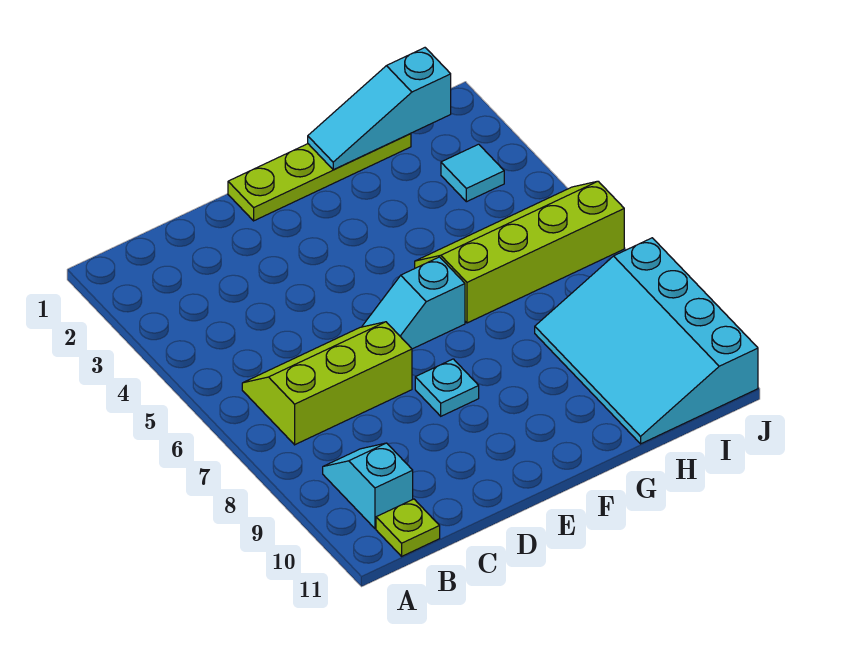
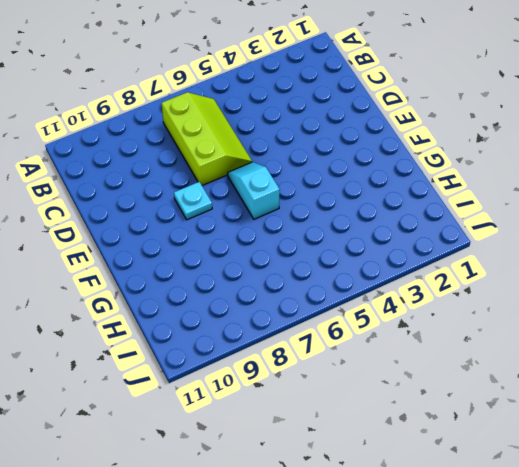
none -> cyan slope B9:B10 level 1 top 10
none -> lime plate B11 level 1

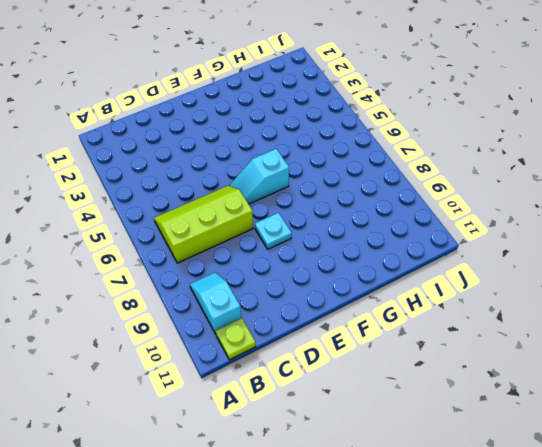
none -> lime plate E1:H1 level 1
none -> lime slope G5:J6 level 1 top 6

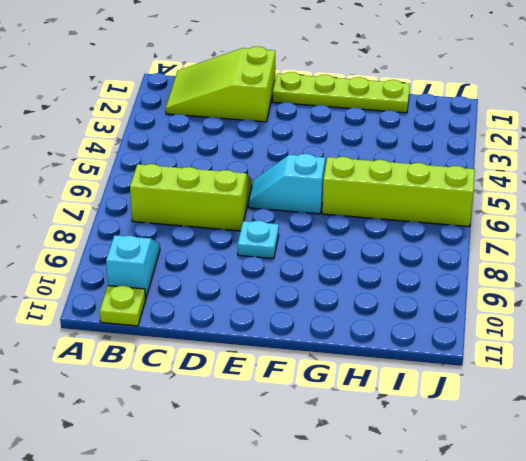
lime slope B1:D2 level 1 top D -> none
none -> cyan slope H8:J11 level 1 top J
none -> cyan tile I3 level 1

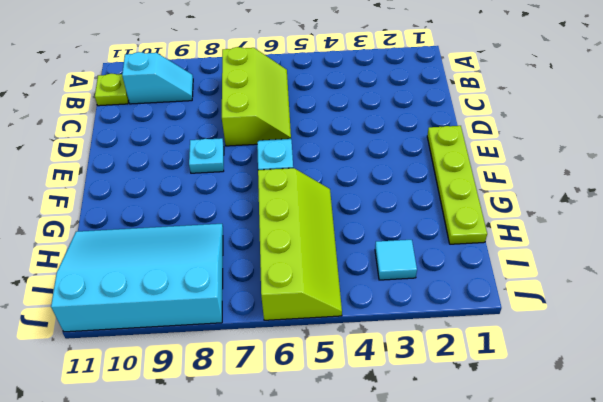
none -> cyan slope G1:I1 level 2 top I

